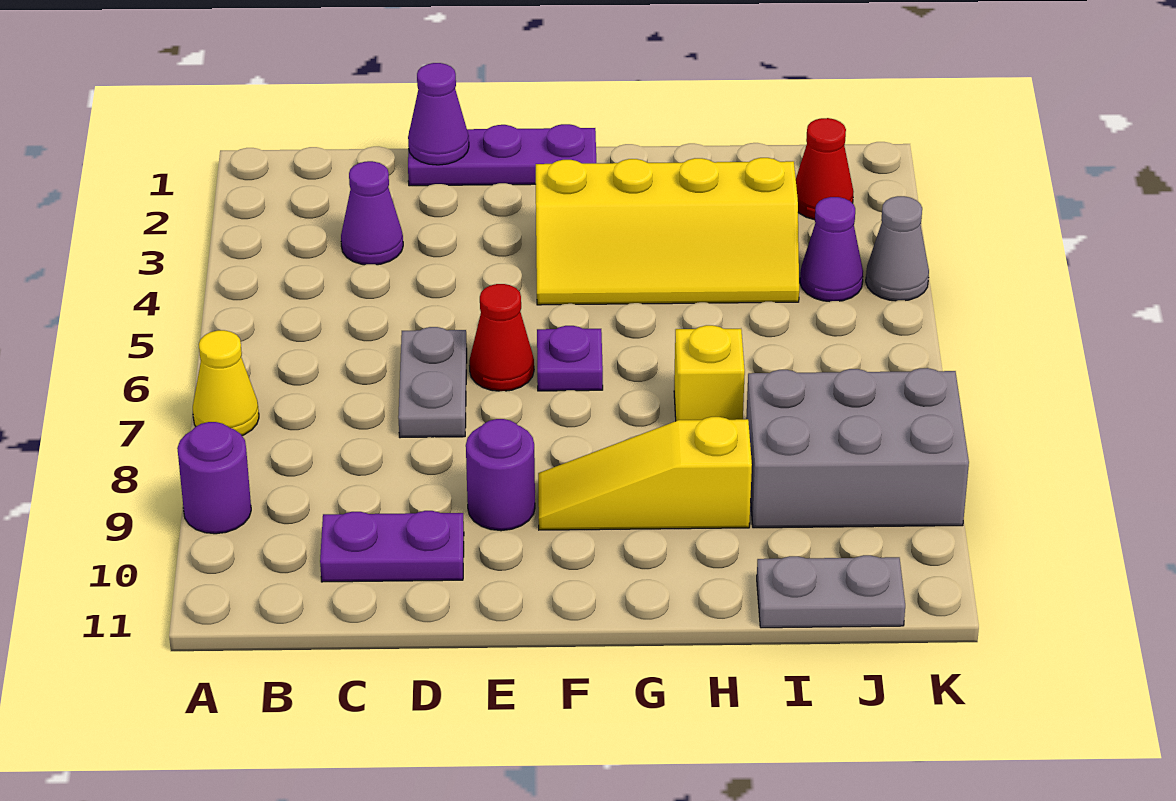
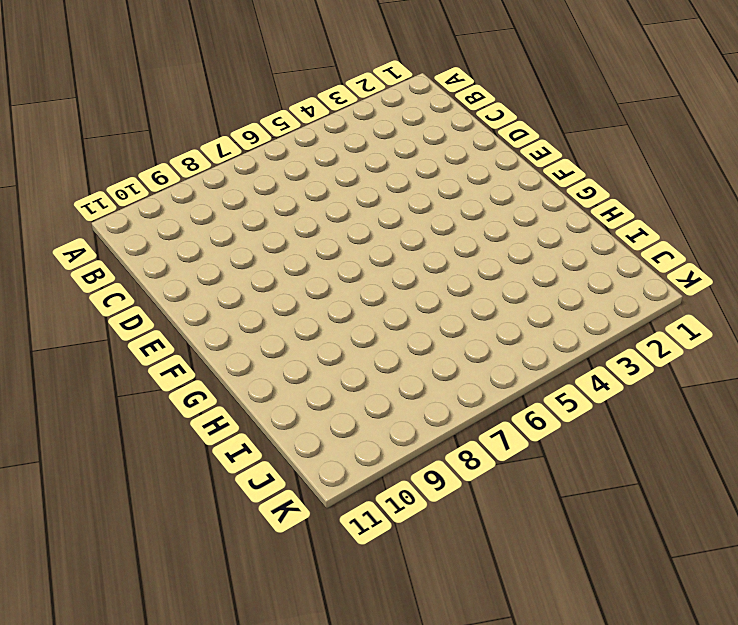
none -> yellow cone A7 level 1
none -> purple round brick A9 level 1
none -> purple cone C3 level 1

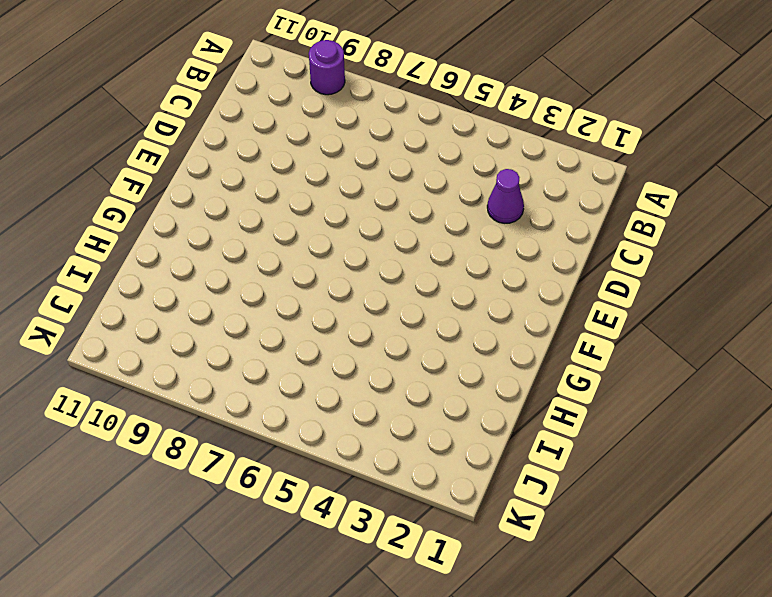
none -> yellow cone A7 level 1
none -> purple plate C10:D10 level 1
none -> purple plate D1:F1 level 1

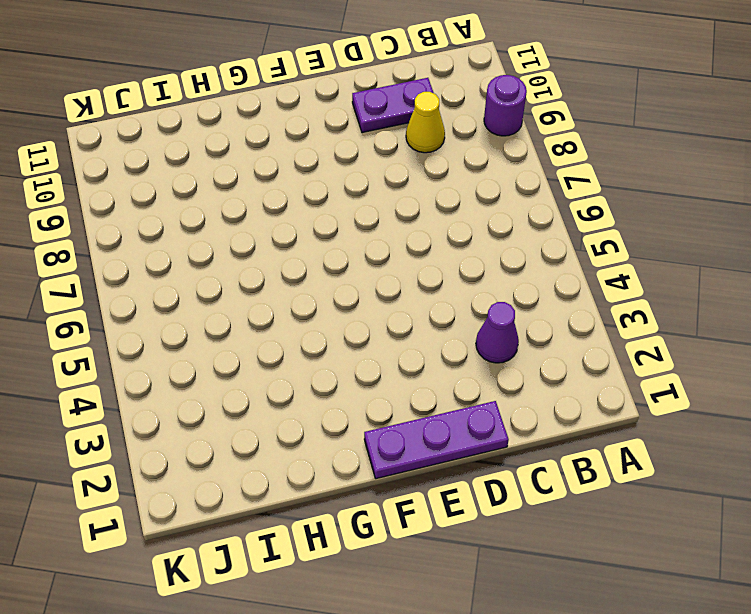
yellow cone C9 level 1 -> yellow cone A7 level 1
none -> grey plate D6:D7 level 1
none -> red cone E6 level 1
none -> purple round brick E9 level 1

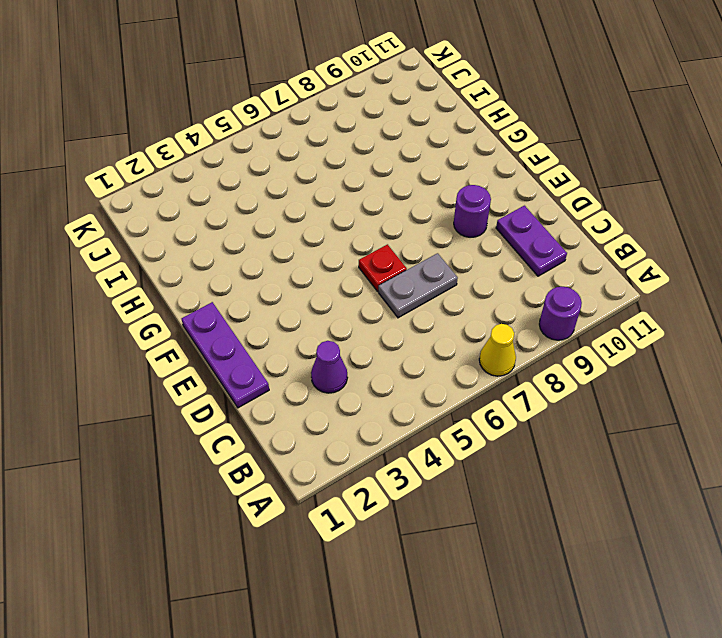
red plate E6 level 1 -> red cone E6 level 1
none -> yellow slope F3:I4 level 1 top 3
none -> purple plate F6 level 1
none -> yellow slope F9:H9 level 1 top H

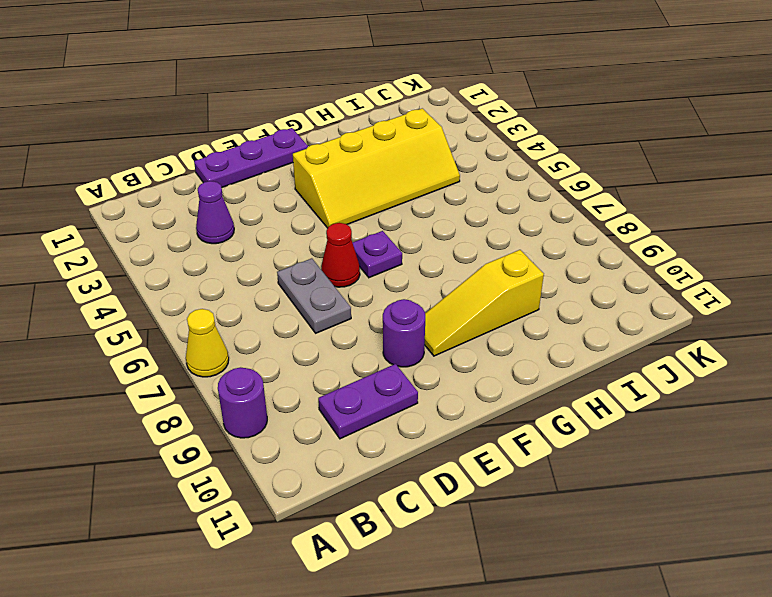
none -> yellow brick H7 level 1
none -> grey brick I8:K9 level 1
none -> grey plate I11:J11 level 1

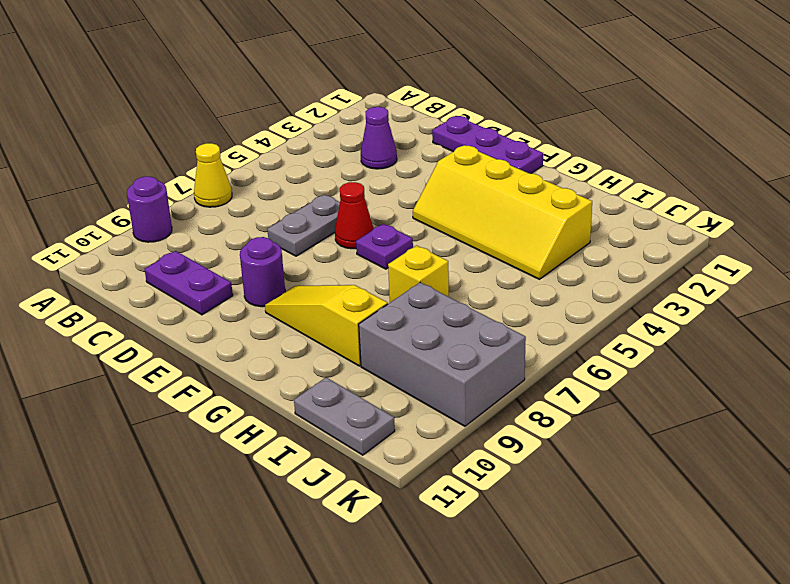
none -> red cone J2 level 1
none -> purple cone J4 level 1
none -> grey cone K4 level 1

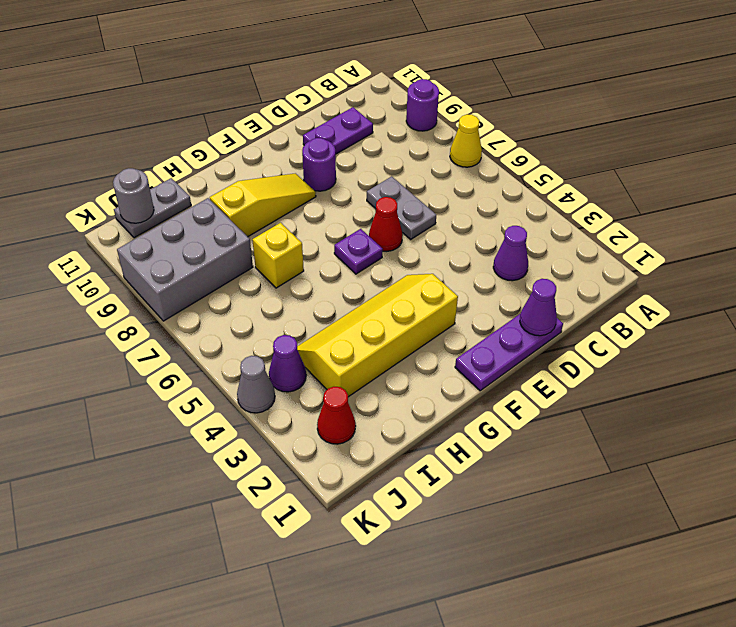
grey round brick J11 level 2 -> none

